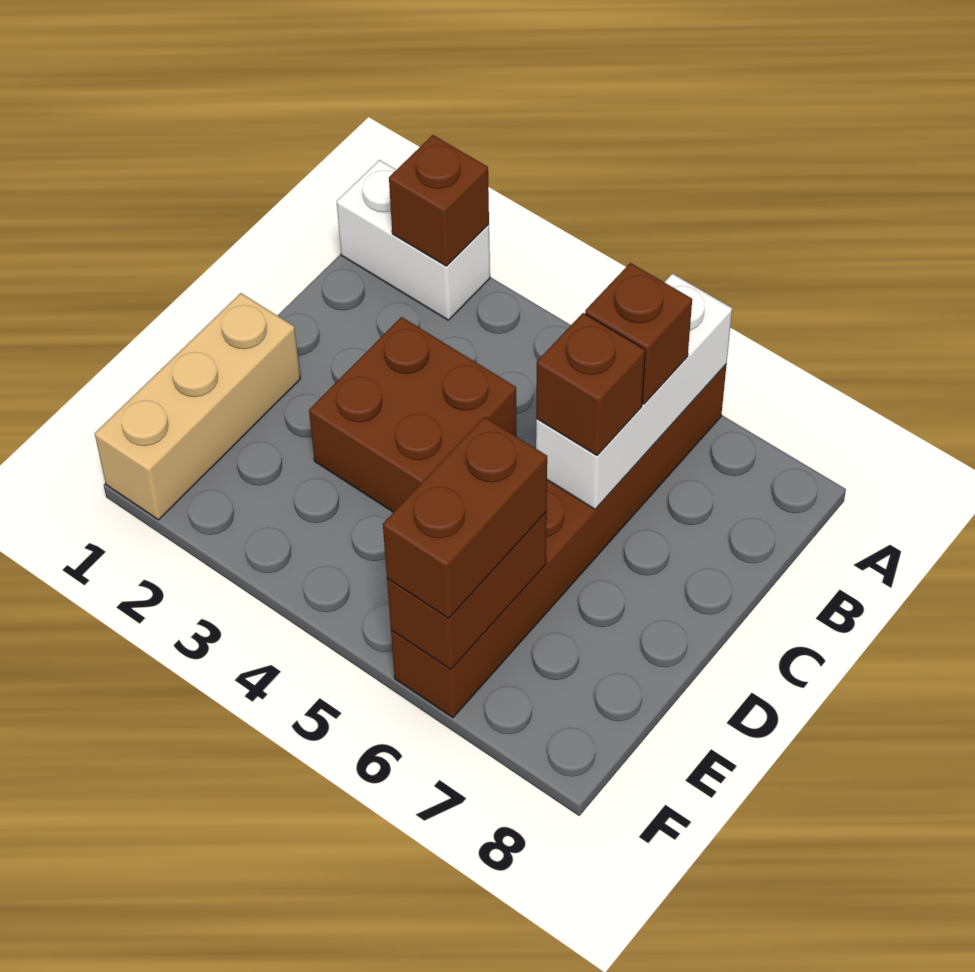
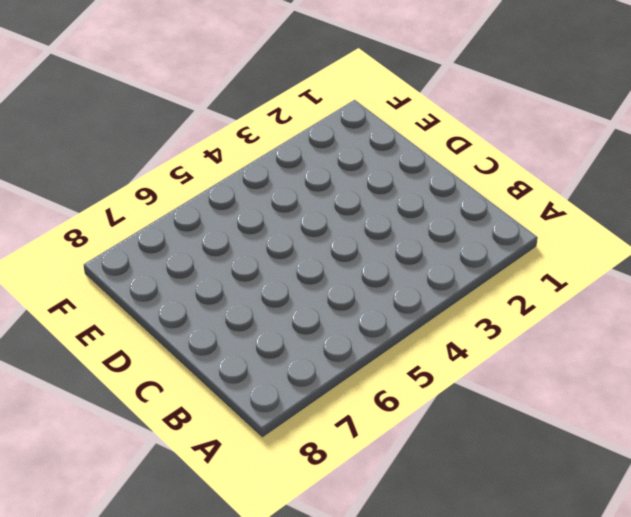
none -> white brick A1:A2 level 1
none -> brown brick A6:F6 level 1

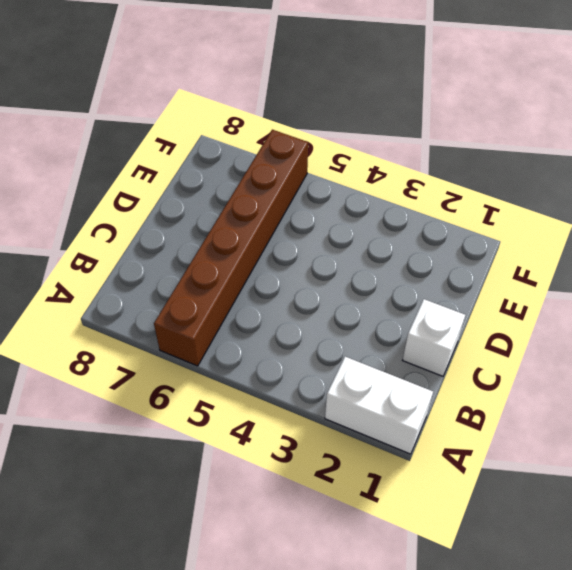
white brick C1 level 1 -> none
none -> brown brick C3:D4 level 1
none -> tan brick D1:F1 level 1

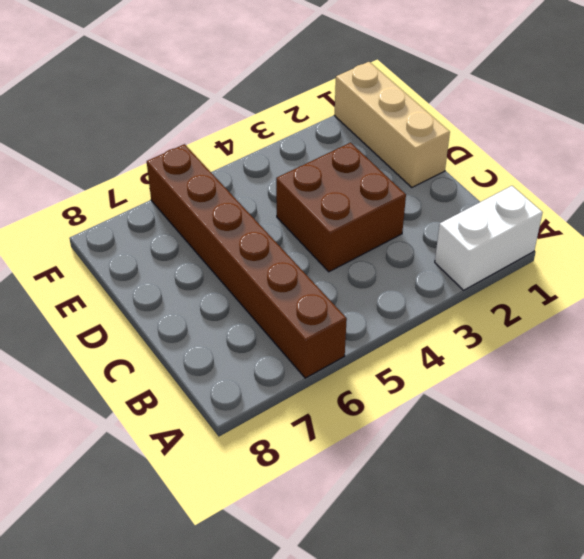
none -> brown brick A2 level 2
none -> white brick A6:C6 level 2

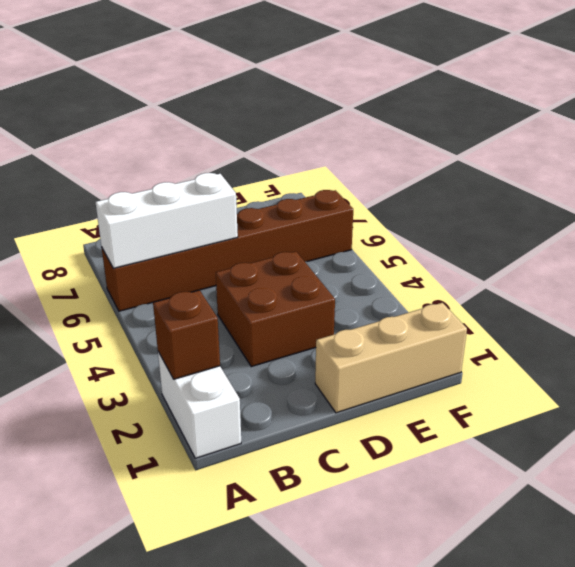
none -> brown brick E6:F6 level 2
none -> brown brick B6 level 3

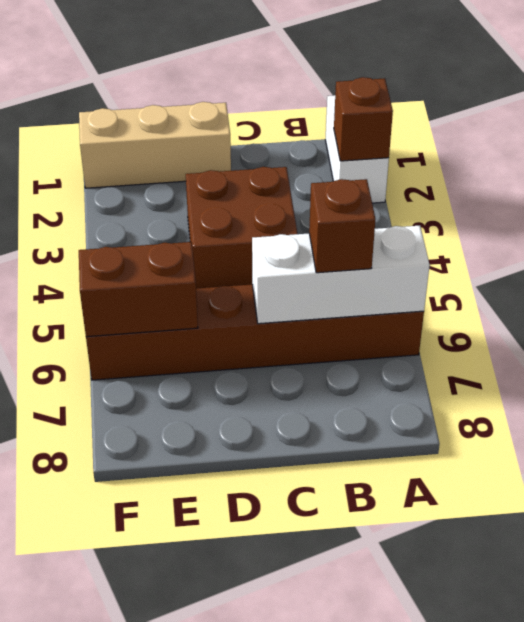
none -> brown brick C6 level 3
none -> brown brick E6:F6 level 3

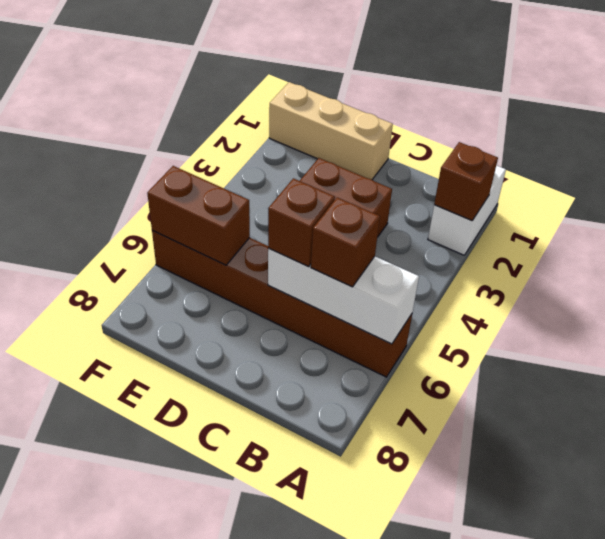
none -> brown brick E6:F6 level 3

